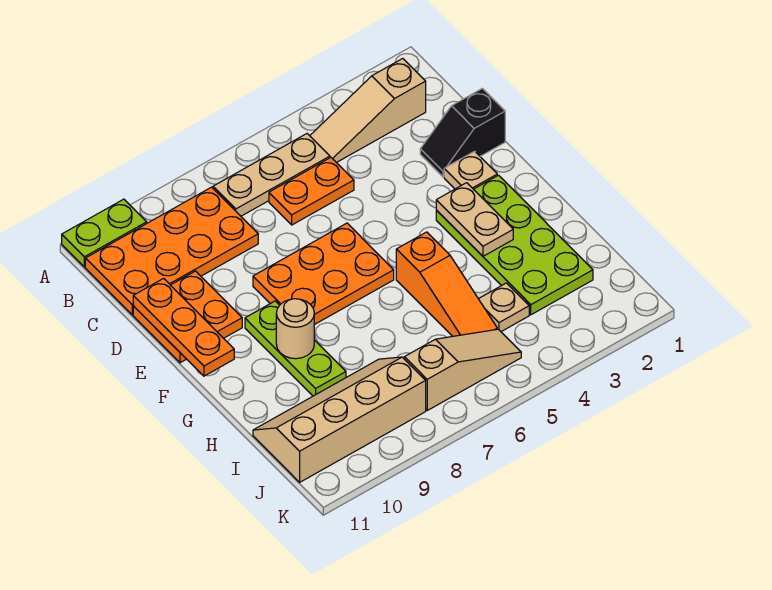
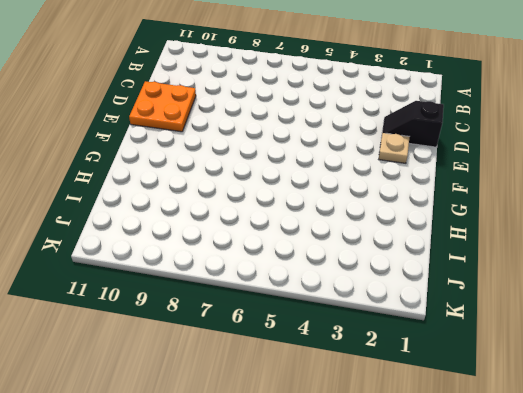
none -> lime plate A10:A11 level 1
none -> tan slope B2:B4 level 1 top 2
none -> tan plate B5:B7 level 1

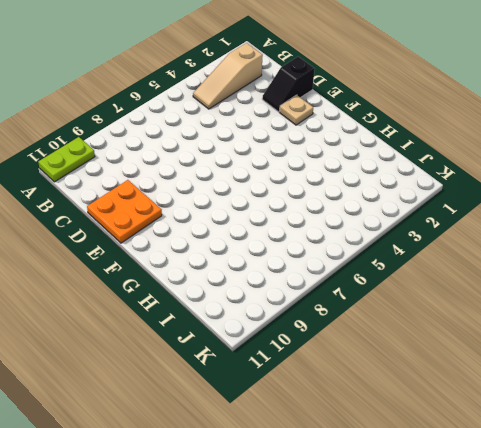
none -> tan plate B5:B7 level 1
none -> orange plate B8:C11 level 1
none -> orange plate C5:C6 level 1

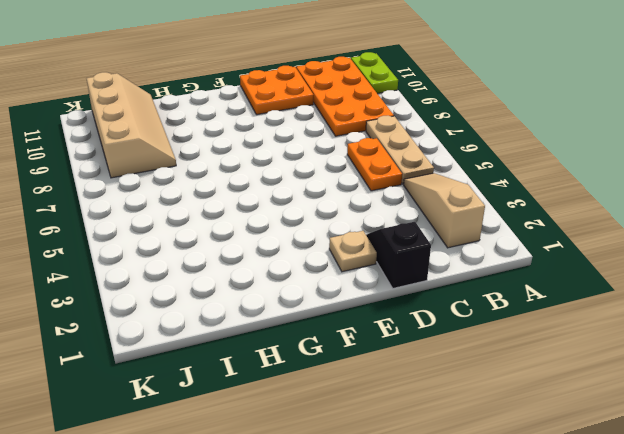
none -> orange plate E6:F8 level 1
none -> lime plate F2:I3 level 1
none -> lime plate F9:H9 level 1

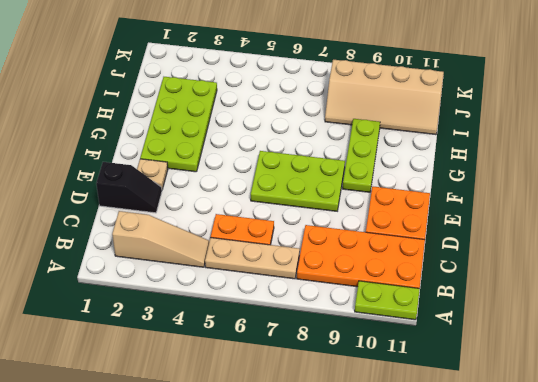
lime plate E6:F8 level 1 -> orange plate E6:F8 level 1
none -> orange slope G5:I5 level 1 top G
none -> tan plate I4 level 1
none -> tan slope J5:J7 level 1 top 7

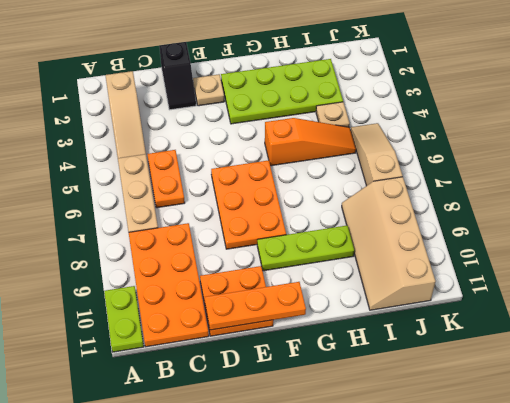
none -> tan plate F3:G3 level 2
none -> tan round brick G9 level 2

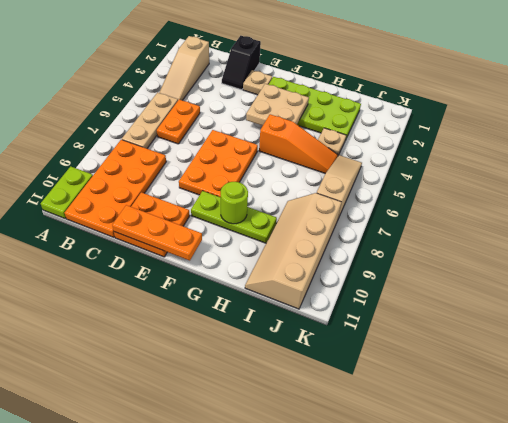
tan plate F3:G4 level 2 -> tan plate F3:G3 level 2
lime round brick G9 level 2 -> tan round brick G9 level 2

